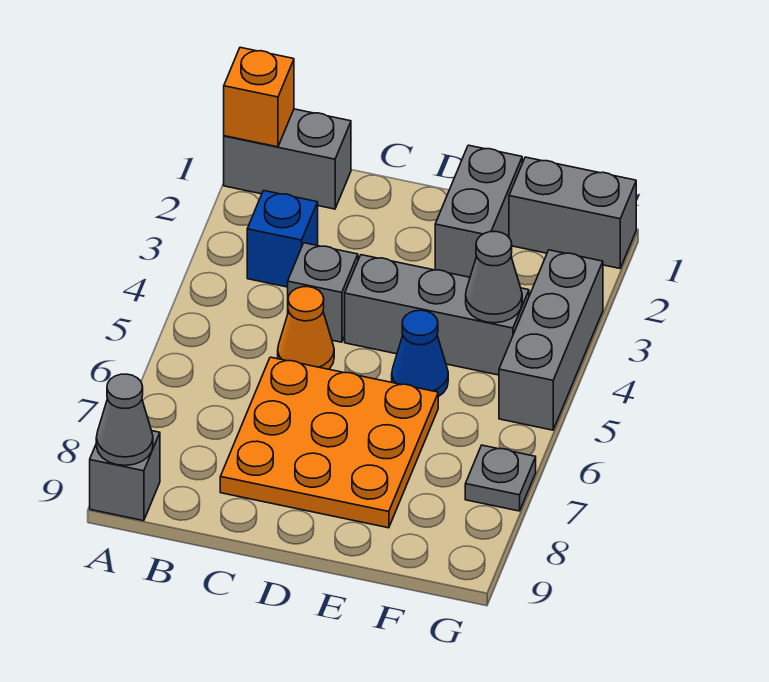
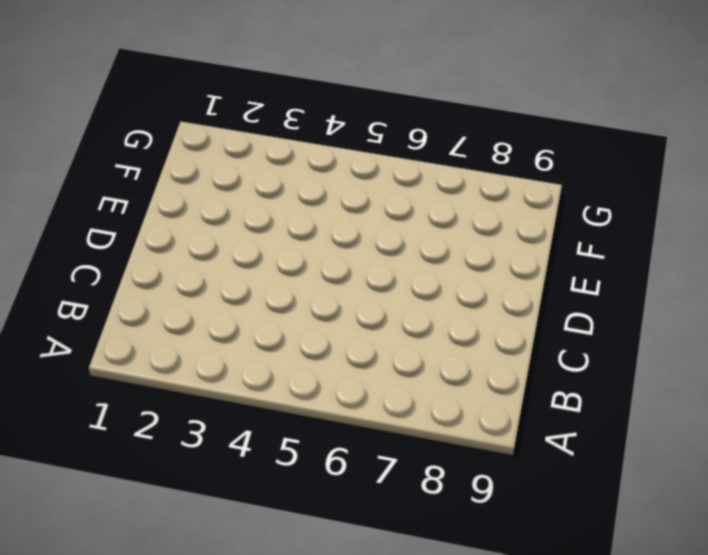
none -> grey brick A1:B1 level 1
none -> grey brick A9 level 1
none -> blue brick B3 level 1

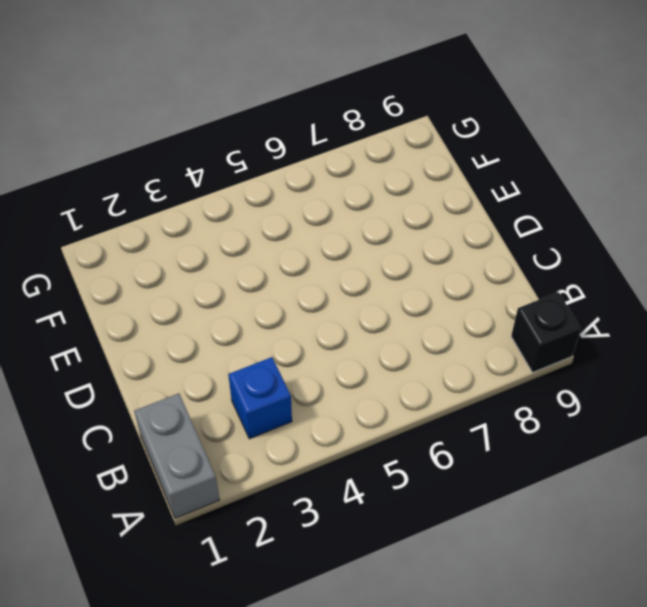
black brick A9 level 1 -> grey brick A9 level 1
none -> grey brick C4 level 1
none -> orange cone C5 level 1
none -> orange plate C6:E8 level 1

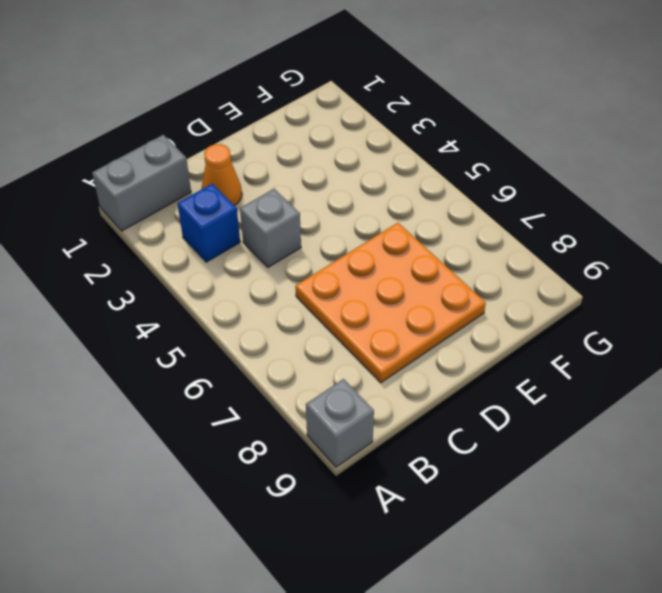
orange cone C2 level 1 -> orange cone C5 level 1
none -> grey brick D4:F4 level 1
none -> grey brick E1:E2 level 1
none -> blue cone E5 level 1

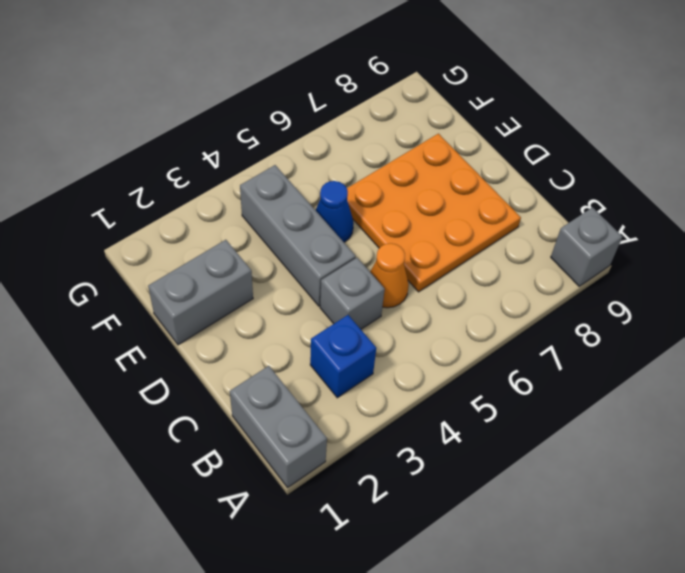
none -> grey brick F1:G1 level 1
none -> grey brick G3:G5 level 1
none -> grey plate G7 level 1

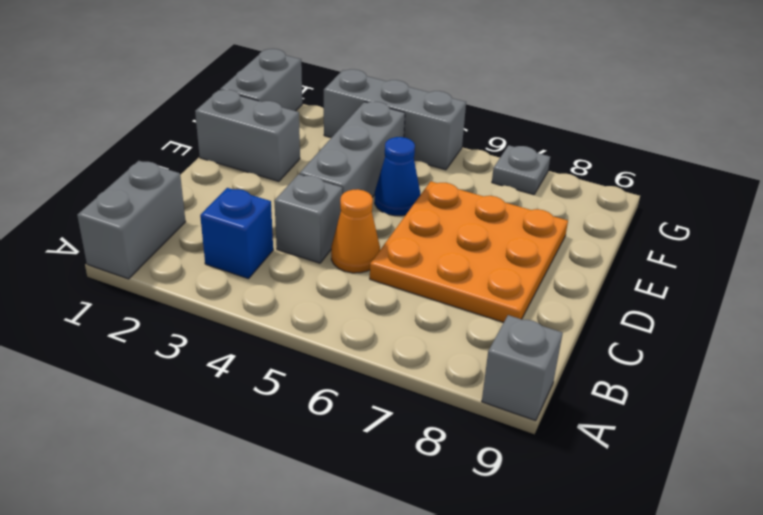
none -> orange brick A1 level 2
none -> grey cone A9 level 2
none -> grey cone F4 level 2

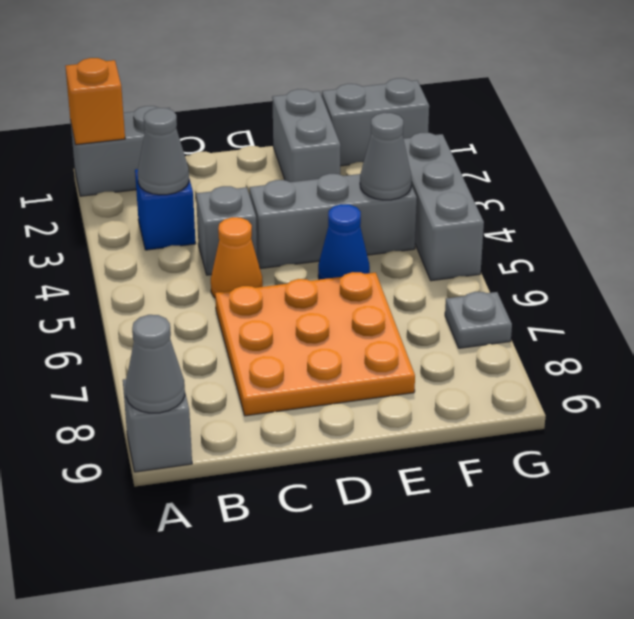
grey cone B3 level 2 -> none

